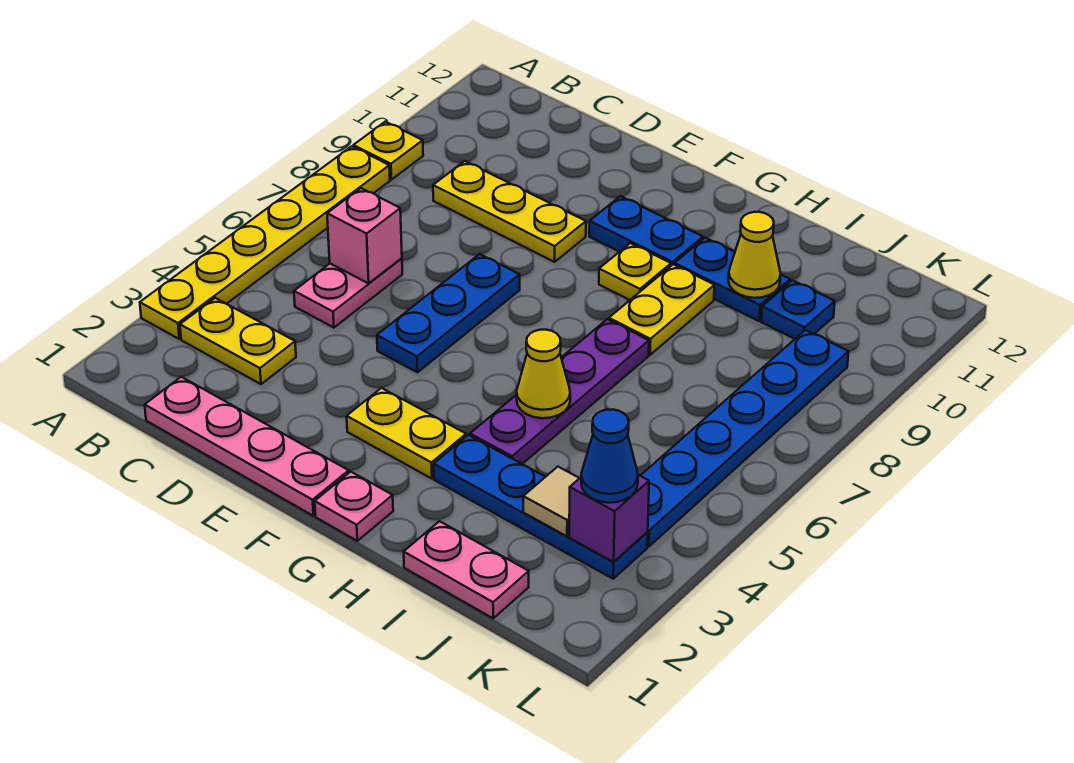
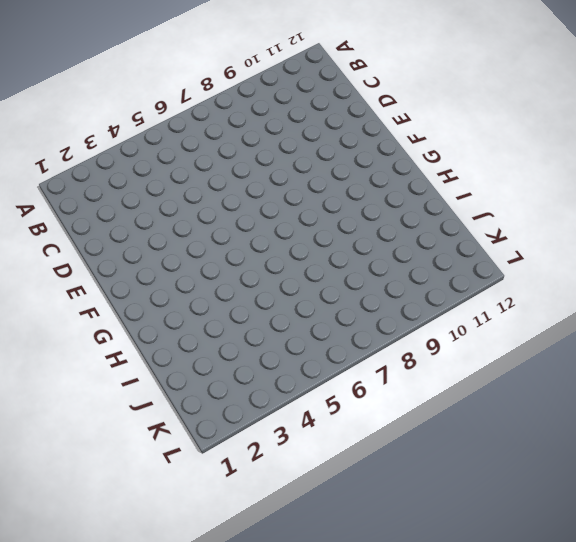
none -> yellow plate A3:A8 level 1
none -> yellow plate A9 level 1
none -> yellow plate B3:C3 level 1

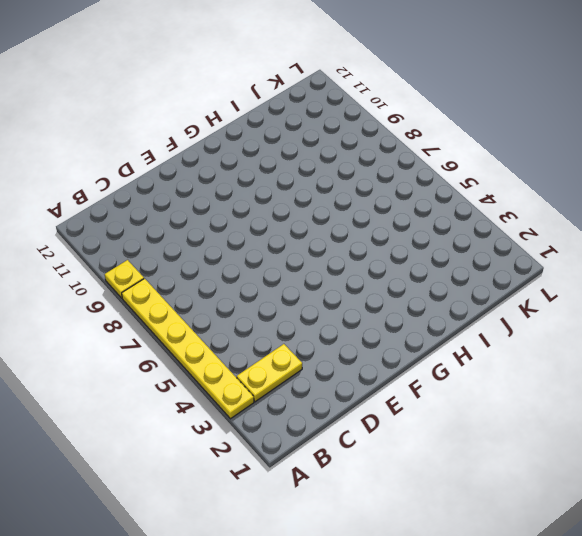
none -> pink plate C1:F1 level 1
none -> pink plate C5:C6 level 1
none -> yellow plate C9:E9 level 1

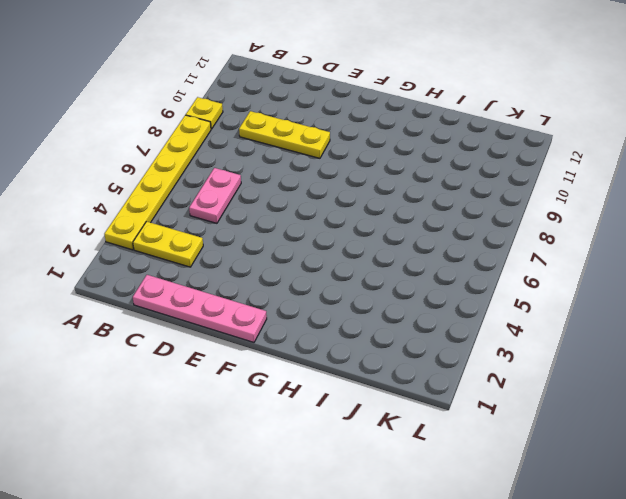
none -> blue plate E5:E7 level 1
none -> yellow plate F3:G3 level 1
none -> blue plate F10:G10 level 1

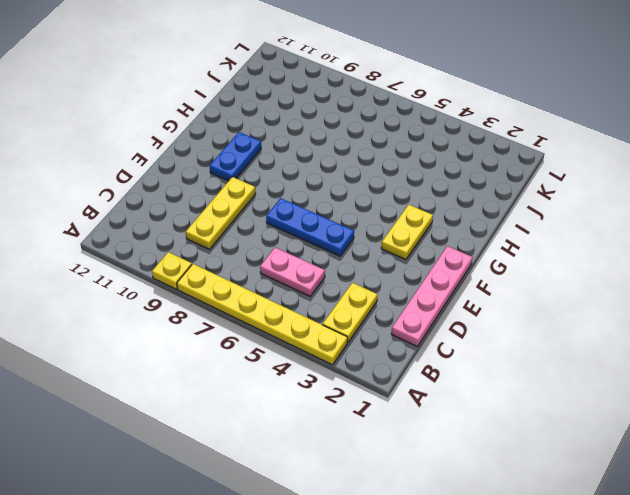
none -> pink plate G1 level 1
none -> yellow plate G9 level 1
none -> blue plate H3:K3 level 1

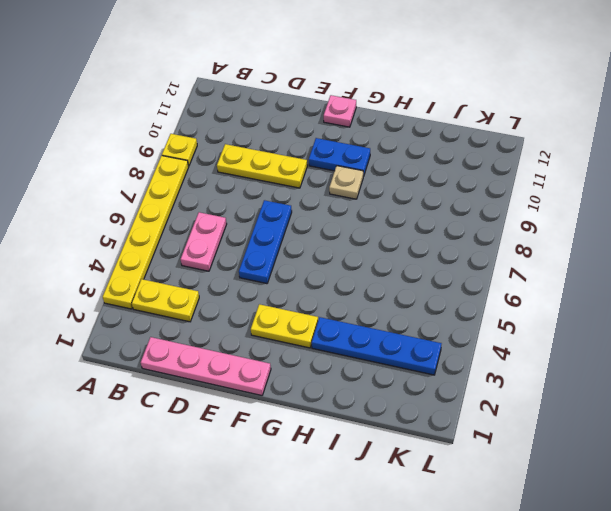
pink plate F12 level 1 -> pink plate G1 level 1
tan plate G9 level 1 -> yellow plate G9 level 1
none -> purple plate H4:H7 level 1
none -> yellow plate H8:H9 level 1
none -> blue plate H10:I10 level 1

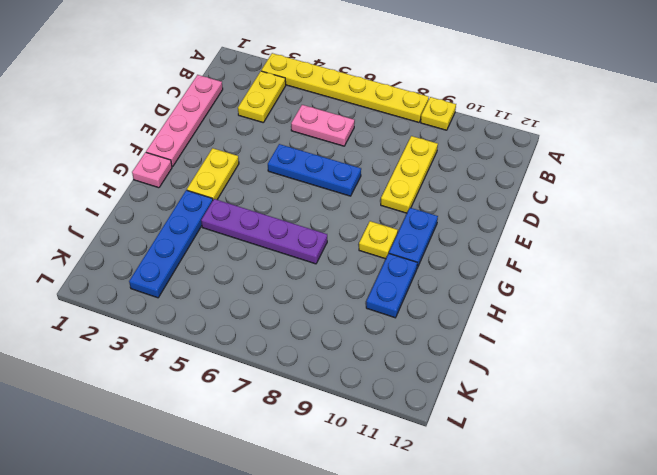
none -> yellow plate H8:H9 level 1
none -> pink plate I1:J1 level 1
none -> blue plate J10 level 1

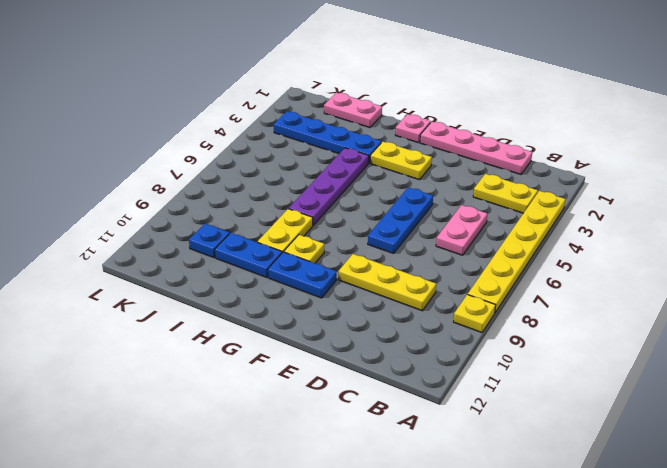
none -> blue plate K4:K9 level 1
none -> pink brick C6 level 2
none -> yellow cone H5 level 2

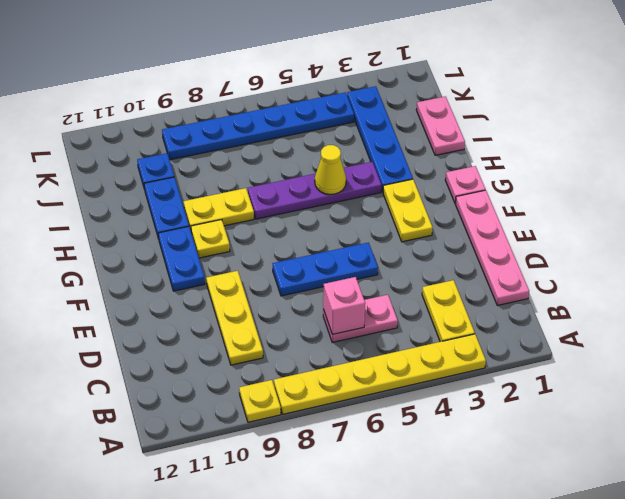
none -> yellow cone I10 level 2
none -> tan tile J3 level 2
none -> purple brick K3 level 2

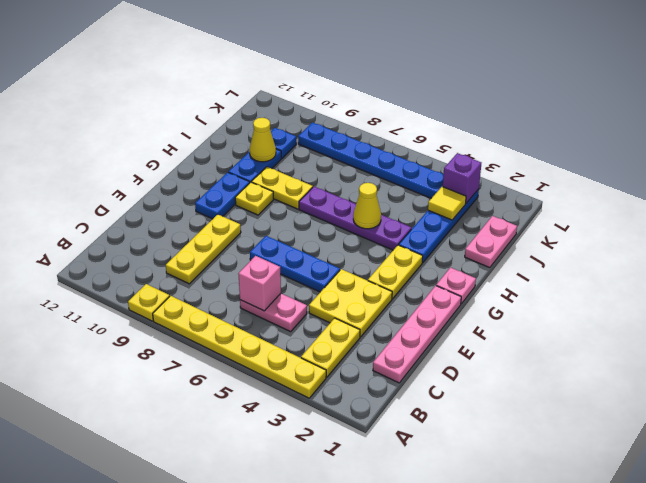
yellow plate D3:E4 level 1 -> none
yellow tile J3 level 2 -> tan tile J3 level 2
none -> blue cone K3 level 3

